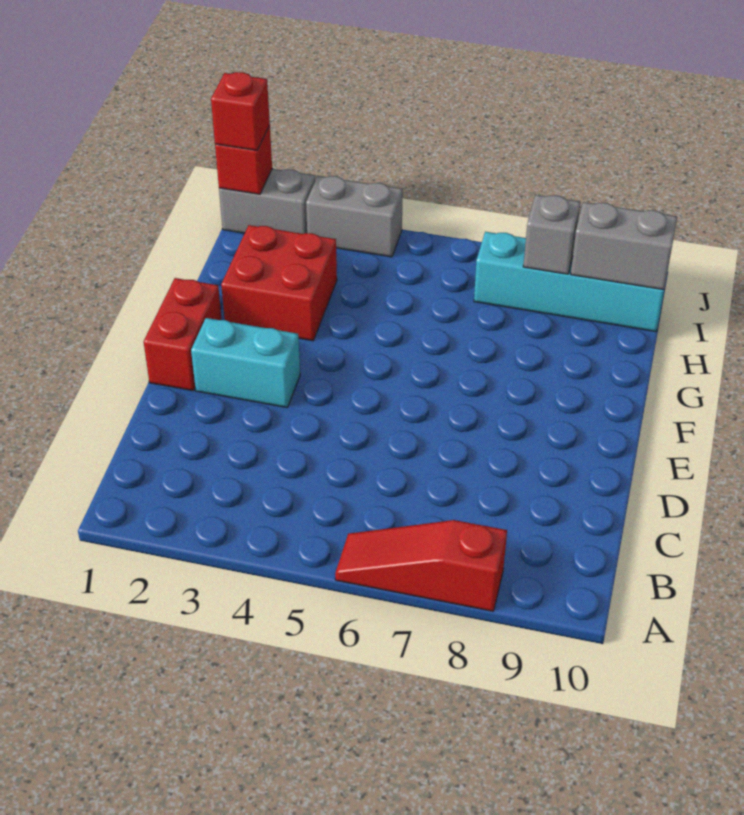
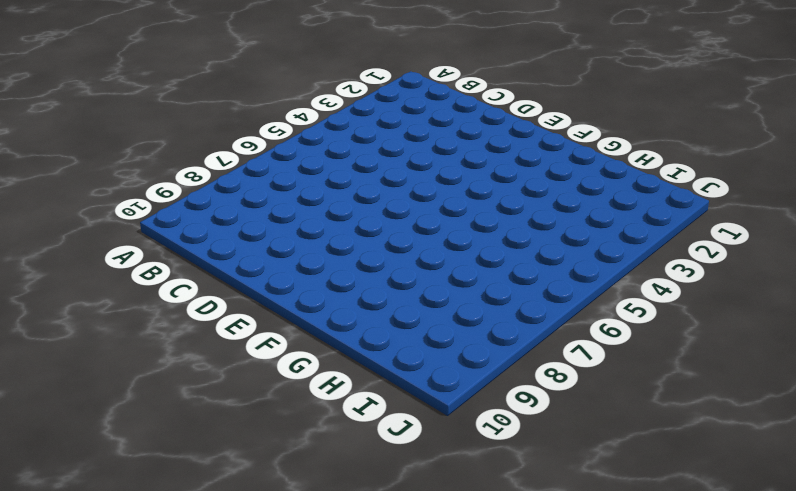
none -> red slope A6:A8 level 1 top 8
none -> red brick E1:F1 level 1

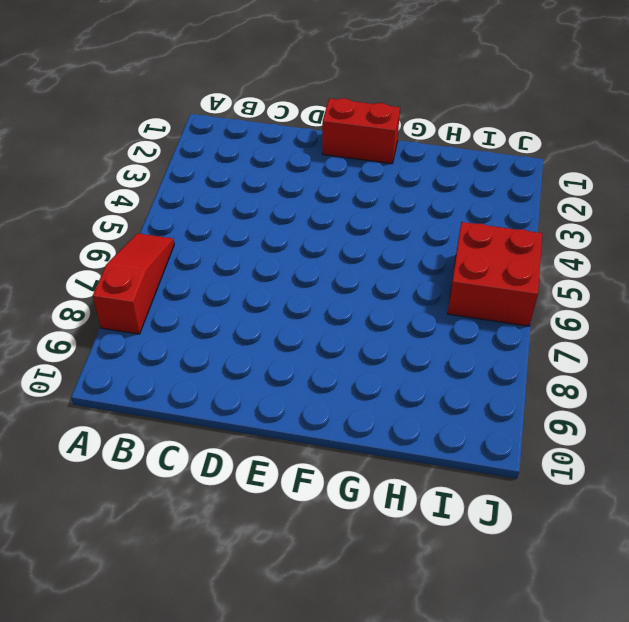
red brick I5:J6 level 1 -> red brick G2:H3 level 1
none -> cyan brick E2:E3 level 1
none -> cyan brick I7:I10 level 1

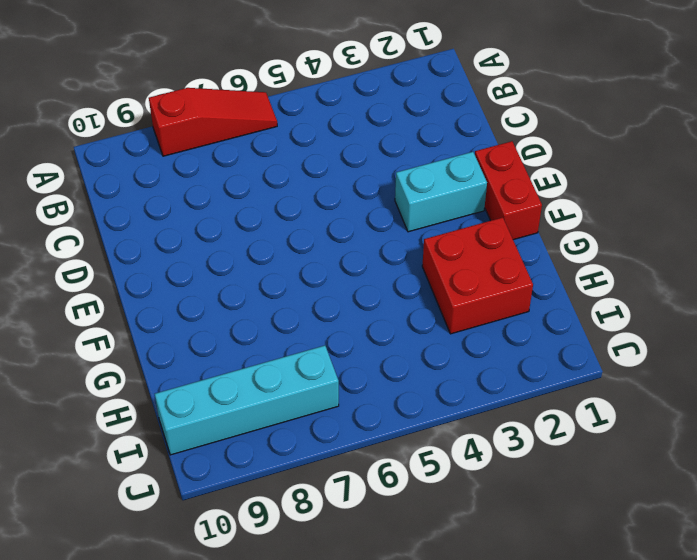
none -> grey brick J1:J2 level 1
none -> grey brick J3:J4 level 1

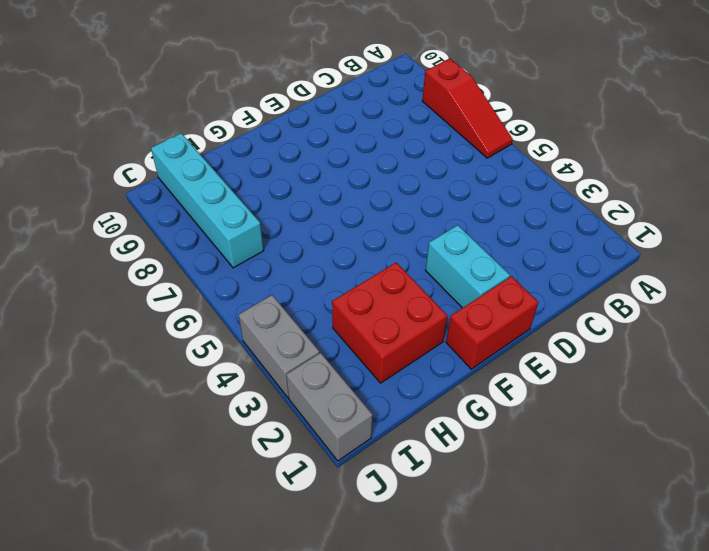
none -> grey brick I8 level 2
none -> grey brick I9:I10 level 2

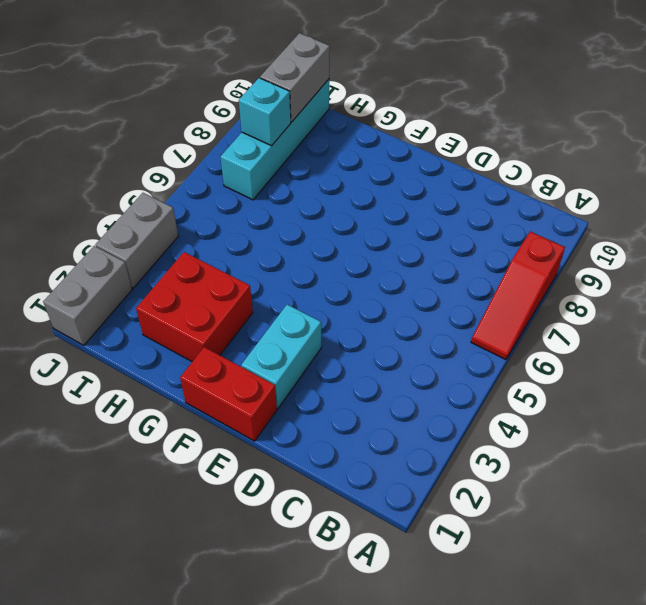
cyan brick I8 level 2 -> grey brick I8 level 2
none -> red brick J1 level 2
none -> red brick J1 level 3

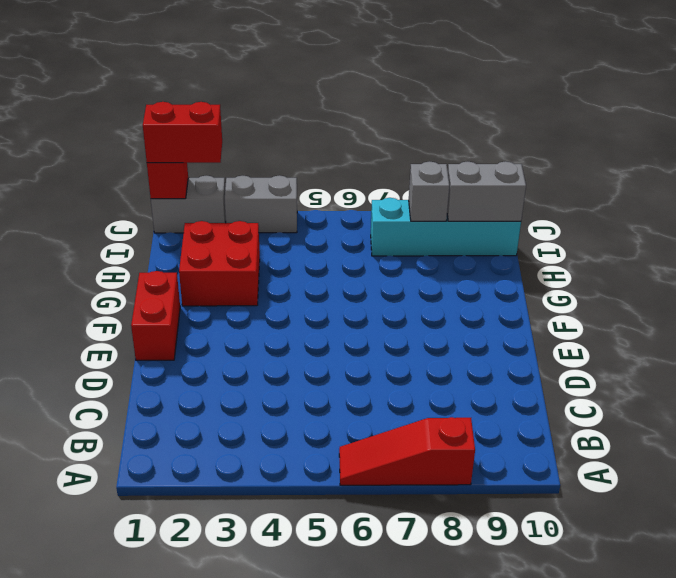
red brick J1:J2 level 3 -> red brick J1 level 3
none -> cyan brick E2:E3 level 1

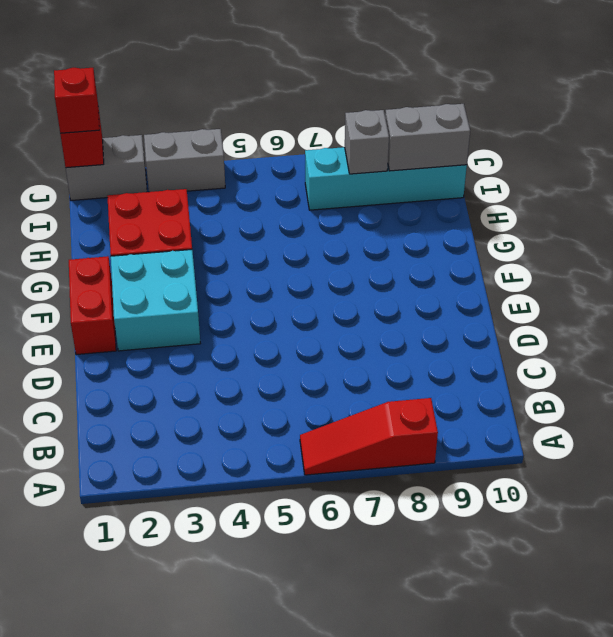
cyan brick E2:F3 level 1 -> cyan brick E2:E3 level 1

